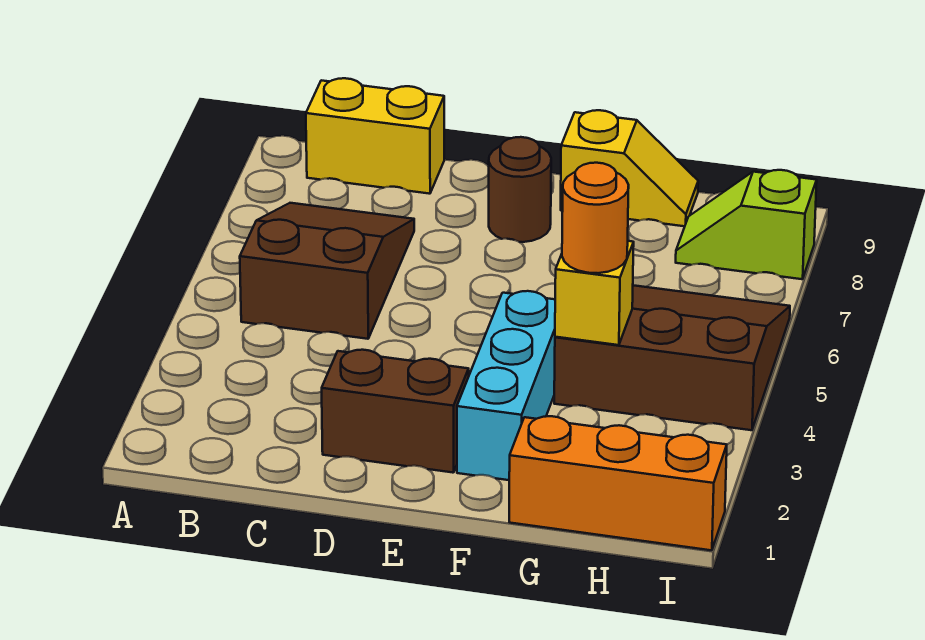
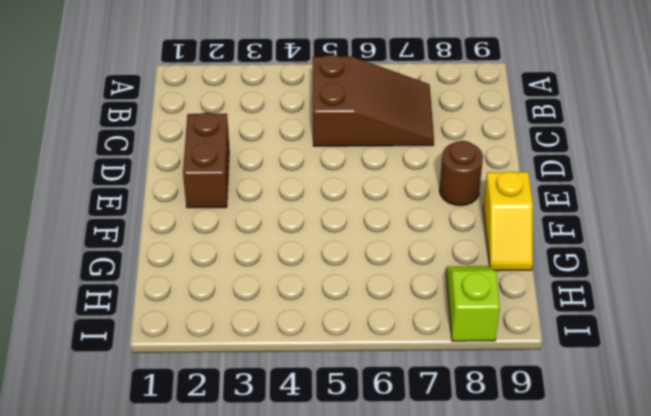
none -> yellow brick B9:C9 level 1
none -> cyan brick F2:F4 level 1

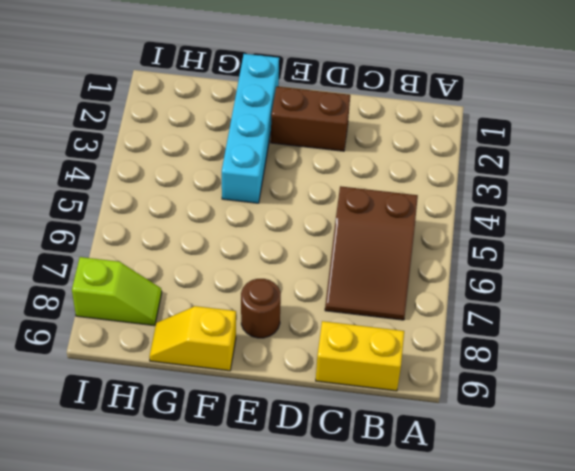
cyan brick F1:F4 level 1 -> cyan brick F2:F4 level 1
none -> orange brick G1:I1 level 1
none -> brown slope G4:I6 level 1 top 4

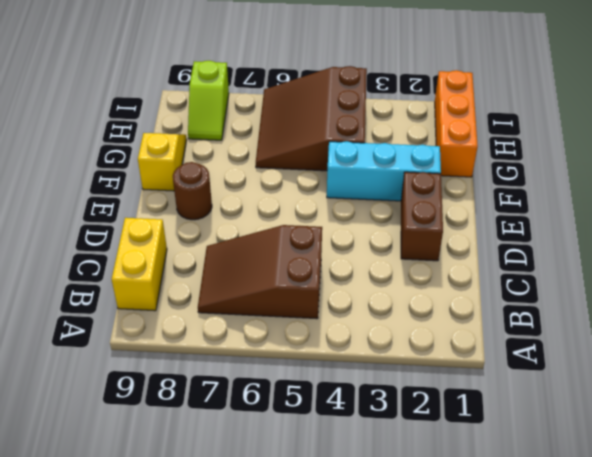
none -> yellow brick G4 level 2
none -> orange round brick G4 level 3

